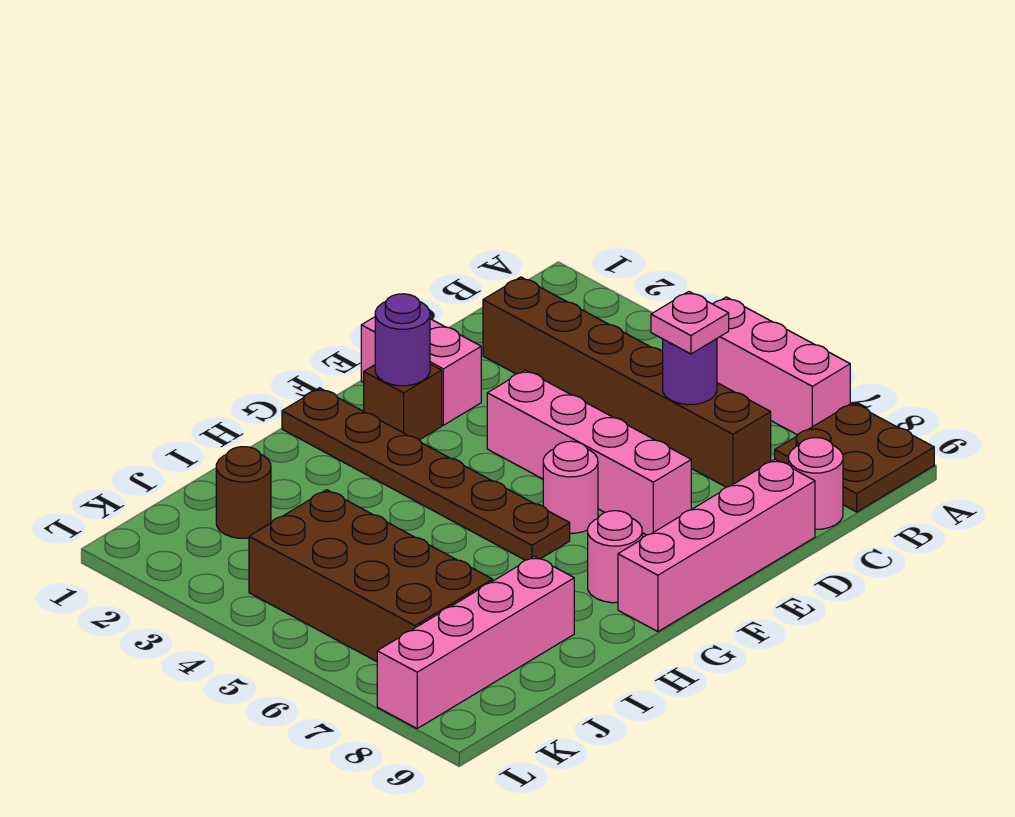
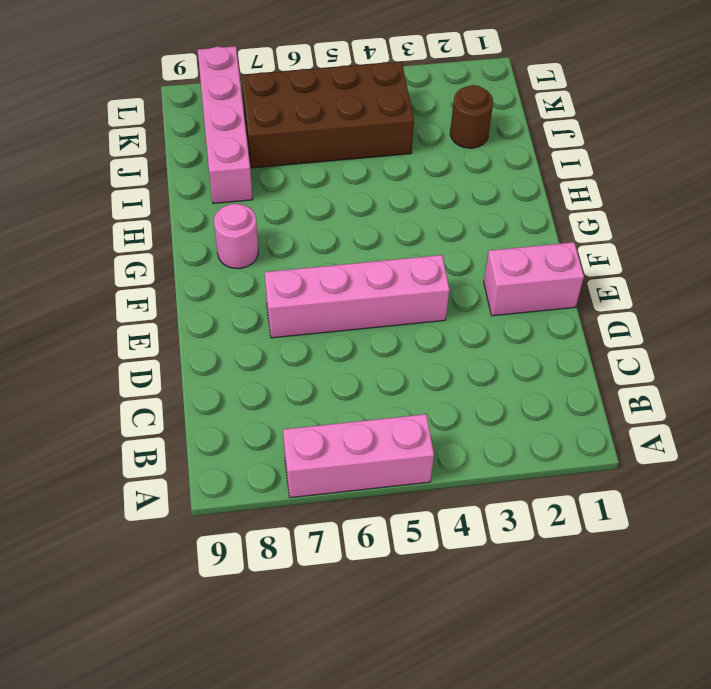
none -> brown plate A8:B9 level 1
none -> brown brick C2:C7 level 1
none -> pink round brick C9 level 1

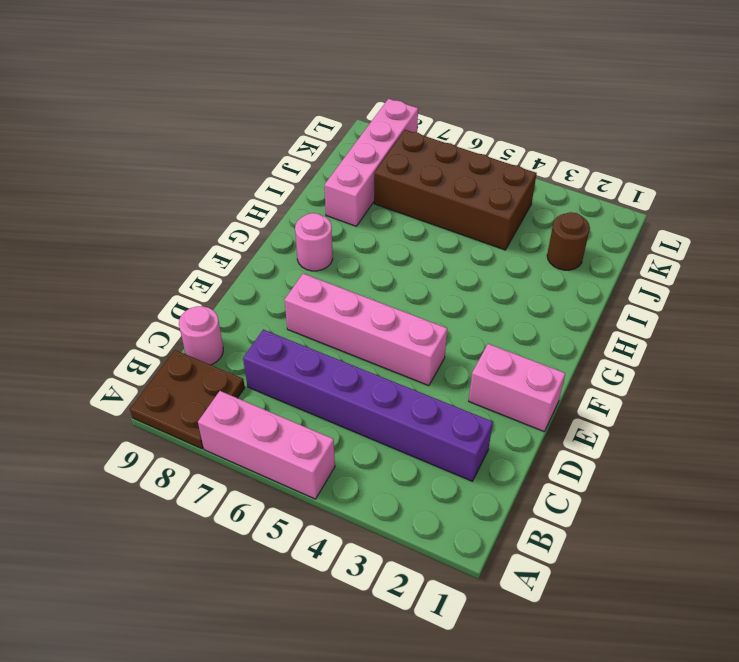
purple brick C2:C7 level 1 -> brown brick C2:C7 level 1
none -> pink brick D9:G9 level 1
none -> brown brick F2 level 1
none -> pink round brick F6 level 1

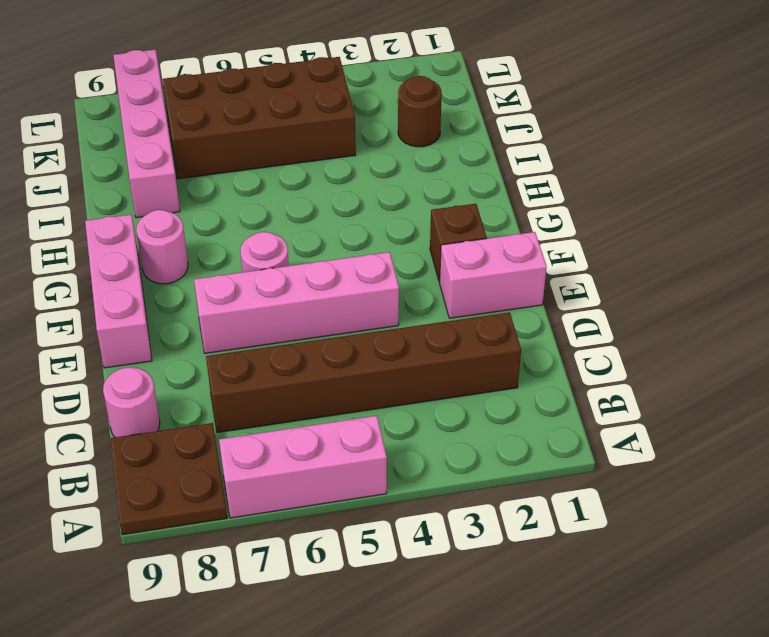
pink brick E9:G9 level 1 -> pink brick D9:G9 level 1
none -> brown plate G1:G6 level 1
none -> purple round brick C6 level 2
none -> purple round brick F2 level 2

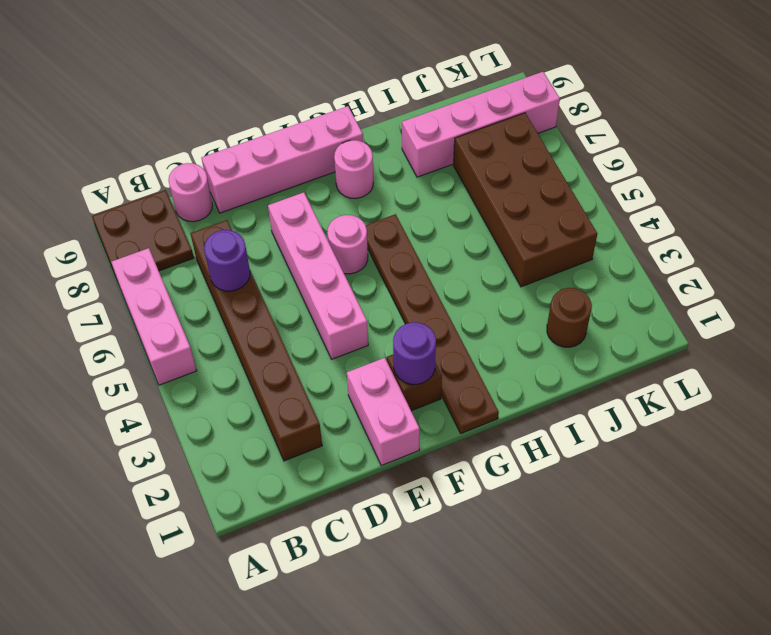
none -> pink plate C6 level 3

